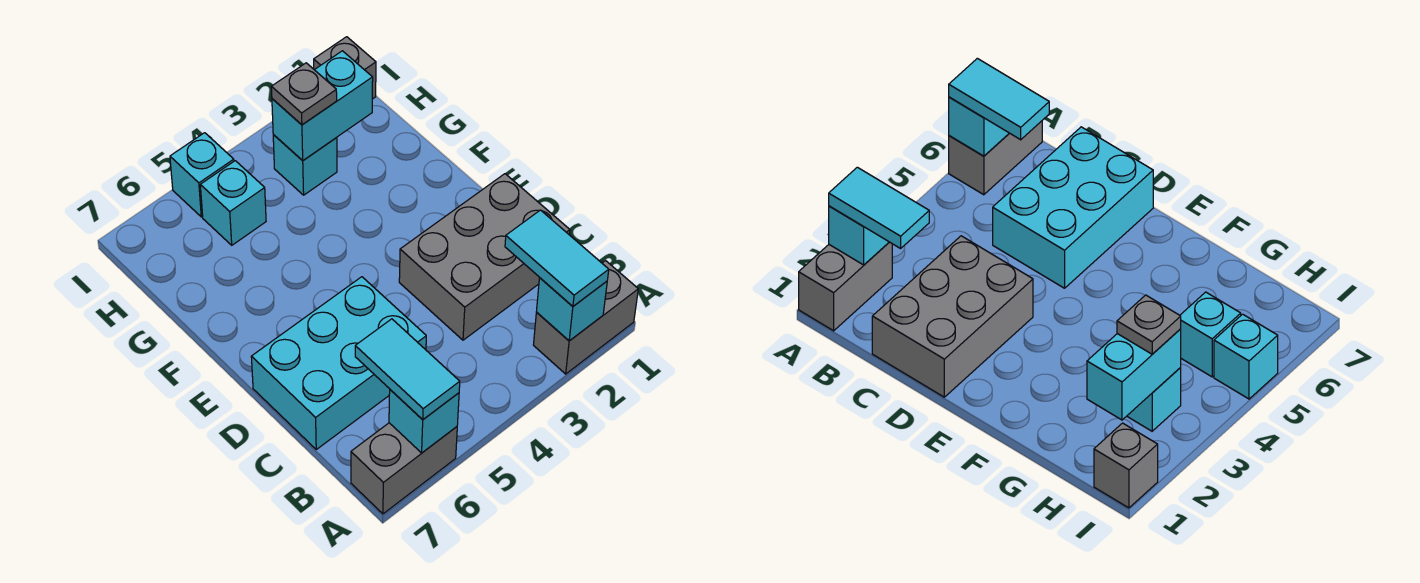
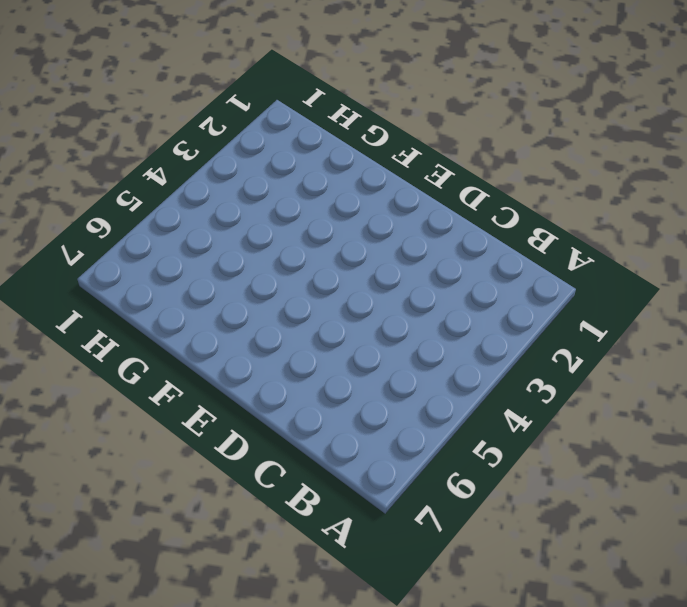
none -> grey brick A1:A2 level 1
none -> grey brick A6:A7 level 1
none -> grey brick C1:D3 level 1

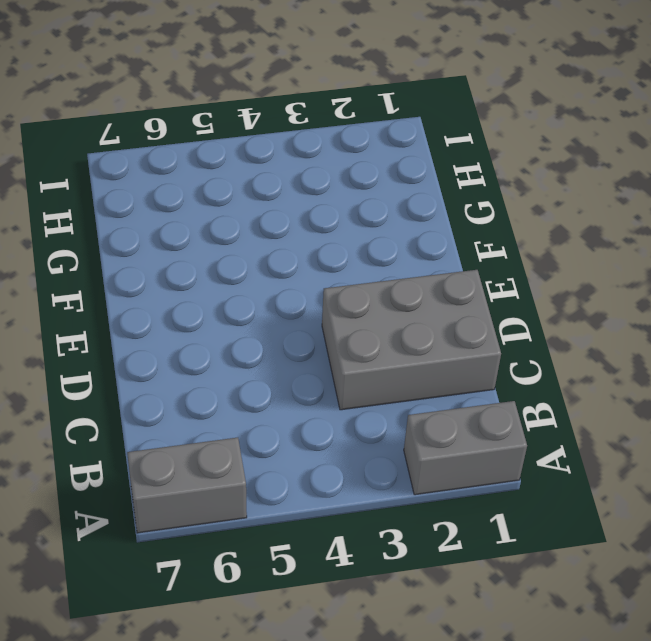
none -> cyan brick C5:D7 level 1
none -> cyan brick H3 level 1
none -> cyan brick H5 level 1

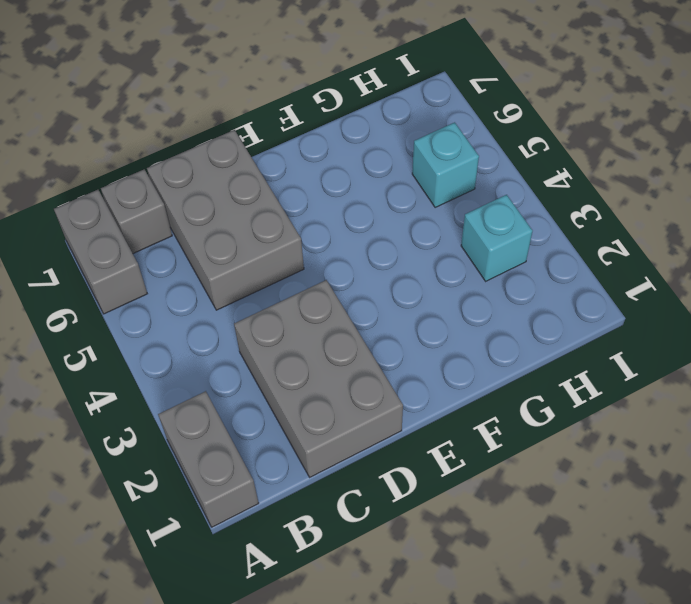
grey brick B7 level 1 -> grey brick I1 level 1
grey brick C5:D7 level 1 -> cyan brick C5:D7 level 1
none -> cyan brick I5 level 1
none -> cyan brick A2 level 2
none -> cyan brick A6 level 2

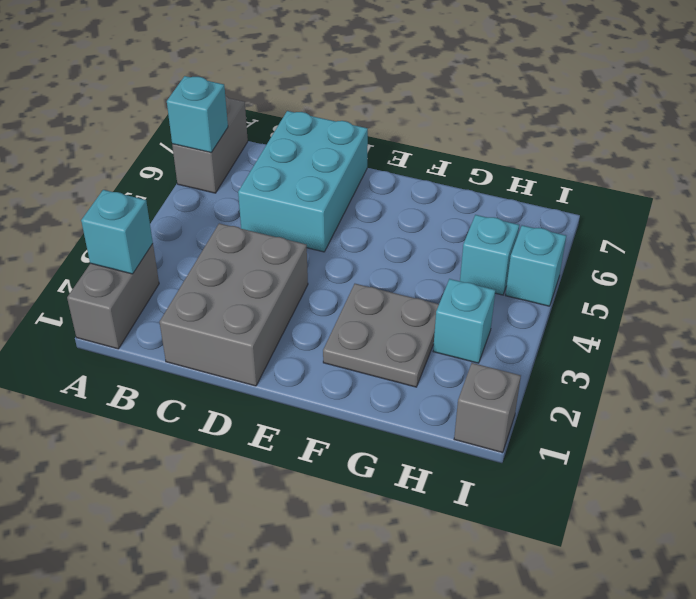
grey plate F2:G3 level 1 -> none
none -> cyan brick H2:H3 level 2
none -> cyan tile A2:B2 level 3
none -> cyan tile A6:B6 level 3

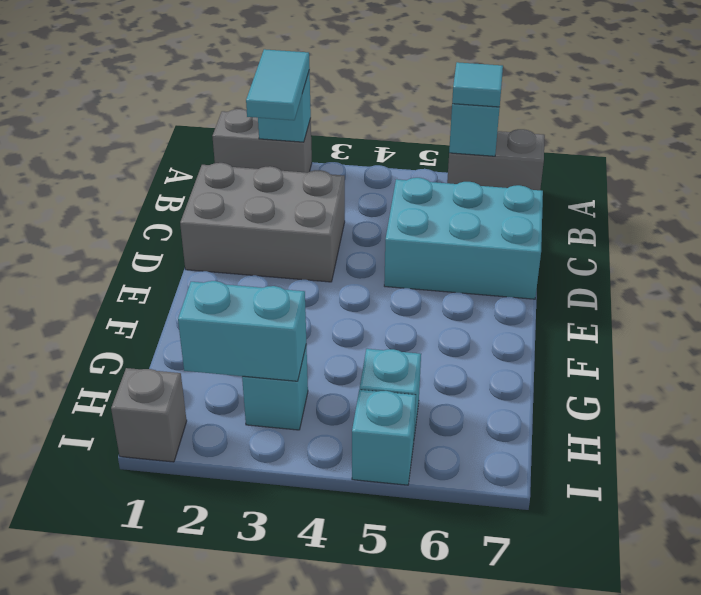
cyan tile A6 level 3 -> cyan tile A6:B6 level 3
none -> grey plate H3 level 3

